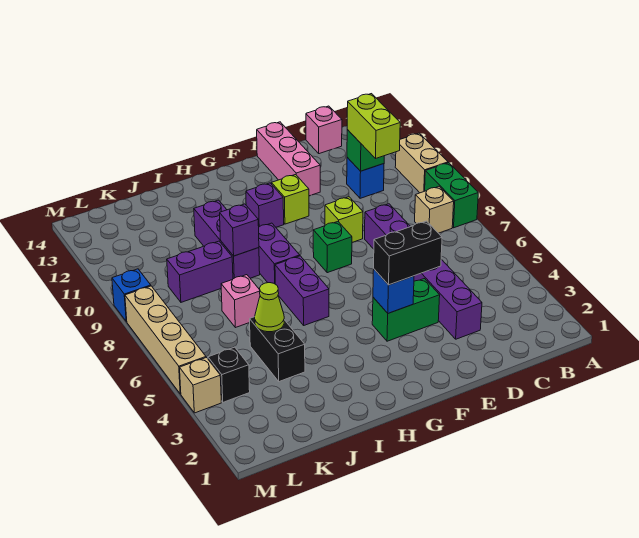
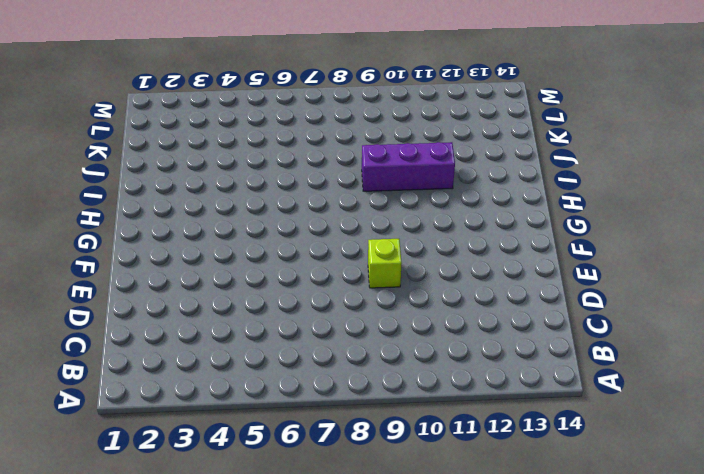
none -> green brick A8:A9 level 1
none -> tan brick A10:A11 level 1
none -> tan brick B8 level 1

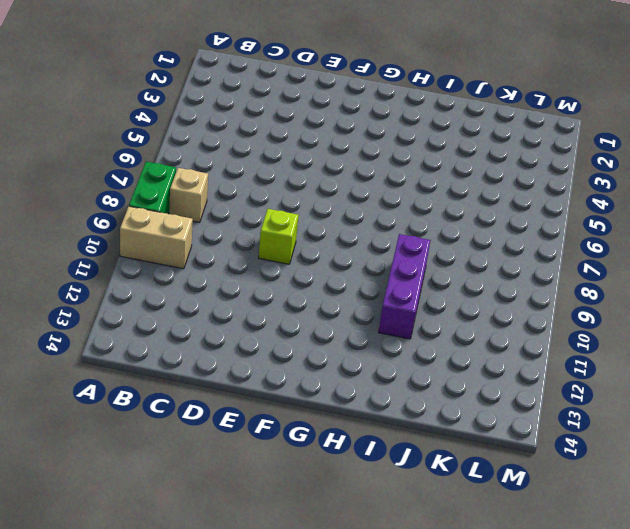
tan brick A10:B10 level 1 -> tan brick A10:A11 level 1
none -> blue brick C11 level 1
none -> pink brick C14 level 1
none -> purple brick D3:D8 level 1

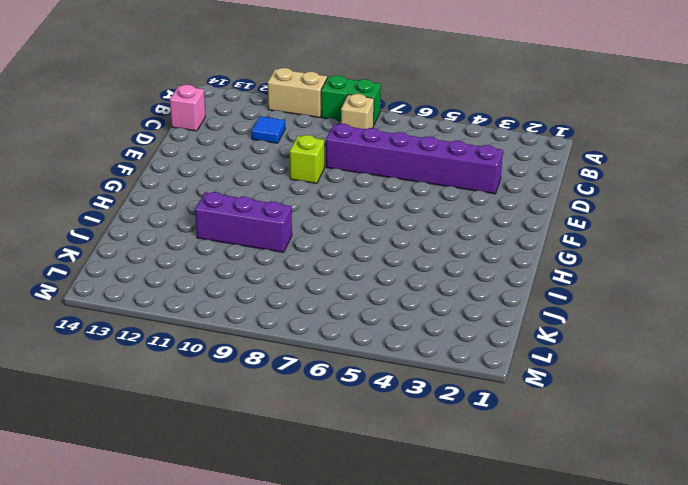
blue tile C11 level 1 -> blue brick C11 level 1
none -> green brick E4:F4 level 1
none -> pink brick E12:E14 level 1
none -> green brick F8 level 1

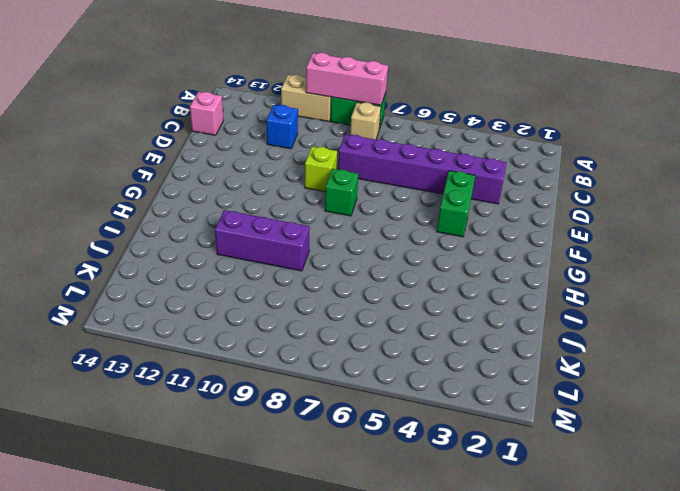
pink brick A8:A10 level 2 -> pink brick E12:E14 level 1
none -> lime brick F11 level 1
none -> purple brick G11 level 1
none -> purple brick H6:H7 level 1

